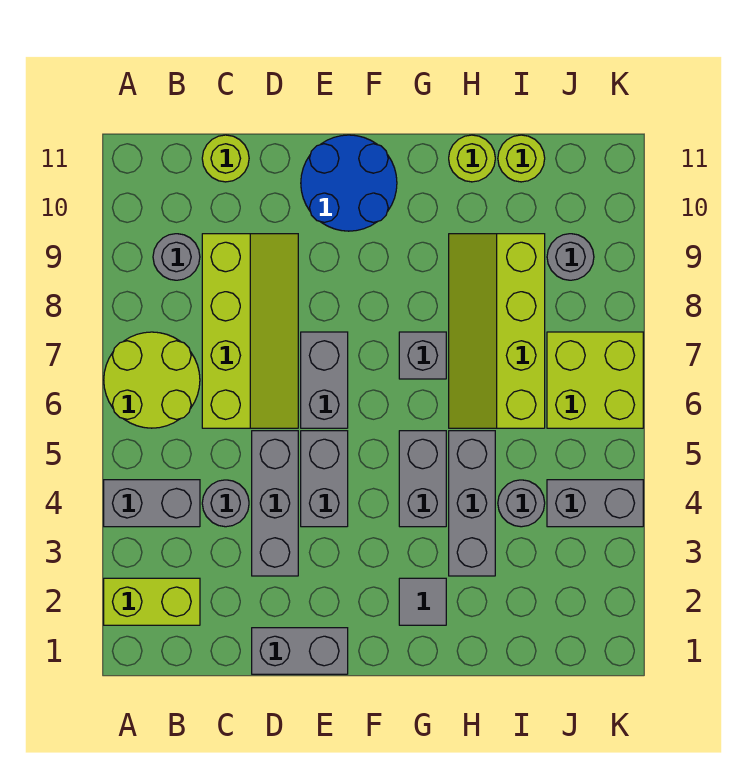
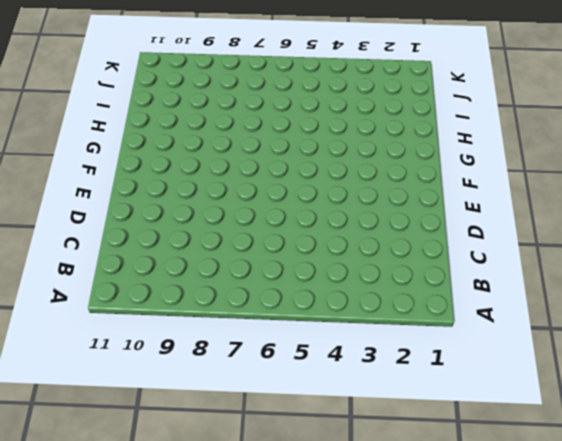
none -> lime brick A2:B2 level 1
none -> grey brick A4:B4 level 1
none -> lime round brick A6:B7 level 1

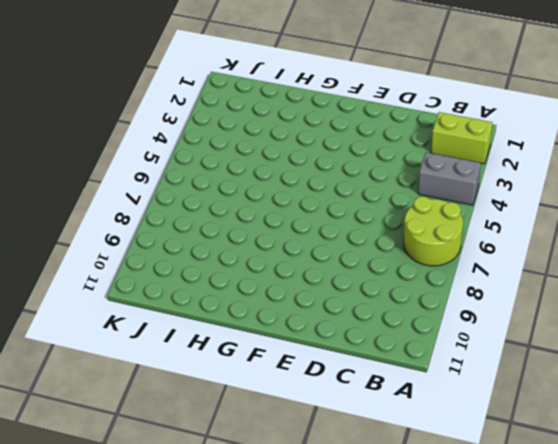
none -> grey round brick B9 level 1
none -> grey round brick C4 level 1
none -> lime slope C6:D9 level 1 top C

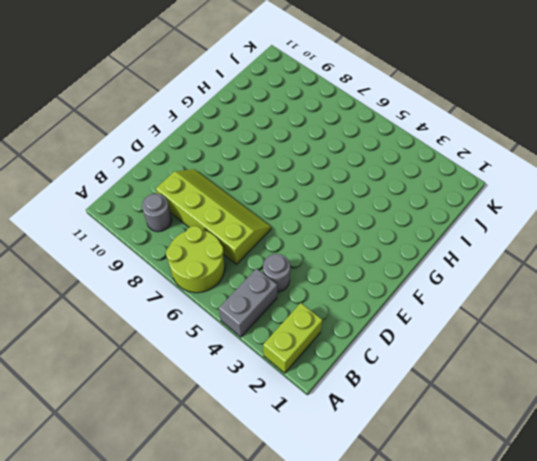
none -> lime round brick C11 level 1
none -> grey brick D1:E1 level 1
none -> grey brick D3:D5 level 1

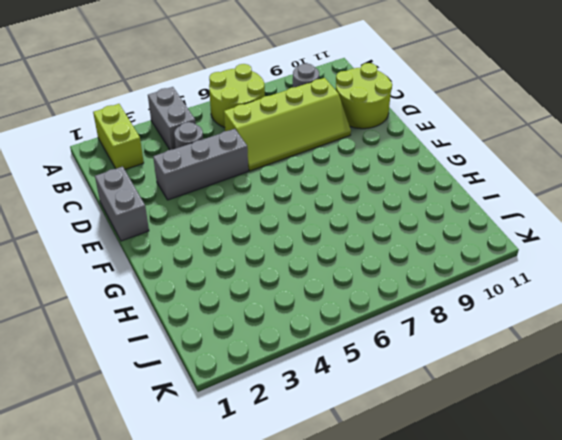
lime round brick C10:D11 level 1 -> lime round brick C11 level 1
none -> grey brick E4:E5 level 1
none -> grey brick E6:E7 level 1
none -> blue round brick E10:F11 level 1

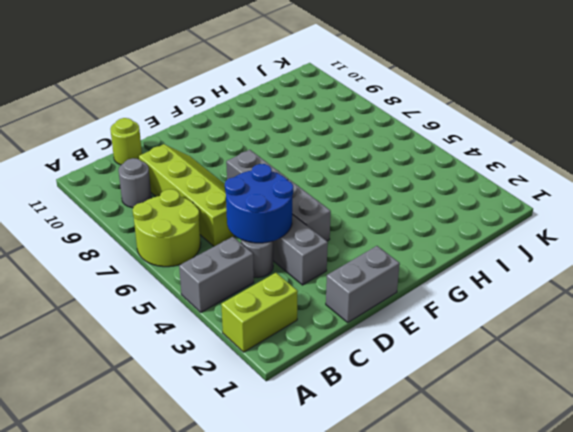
blue round brick C4:D5 level 2 -> blue round brick E10:F11 level 1
none -> grey tile G2 level 1
none -> grey brick G4:G5 level 1
none -> grey brick G7 level 1

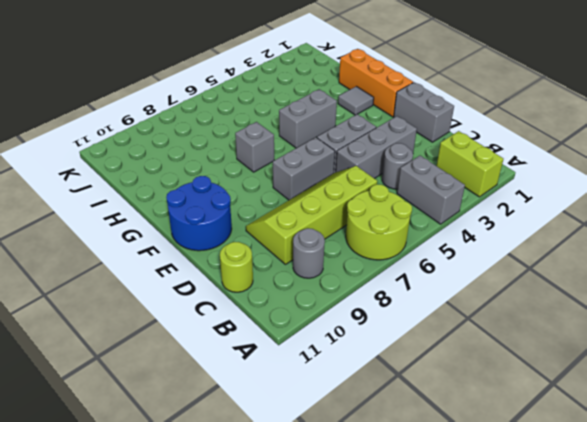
orange brick F1:H1 level 1 -> none
none -> grey brick H3:H5 level 1
none -> lime slope H6:I9 level 1 top I
none -> lime round brick H11 level 1

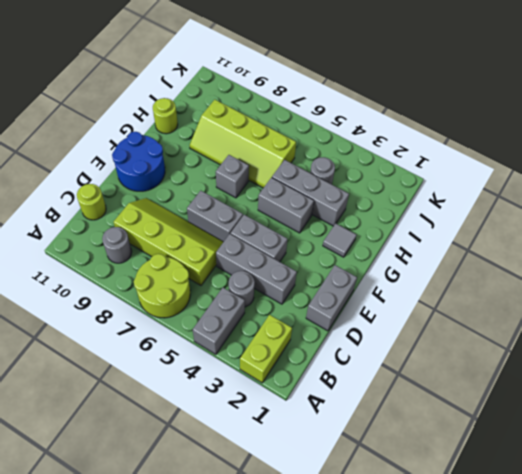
none -> lime round brick I11 level 1
none -> grey brick J4:K4 level 1
none -> lime brick J6:K7 level 1

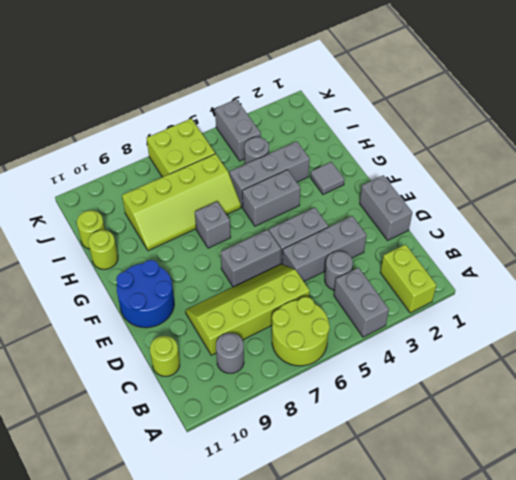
none -> grey round brick J9 level 1

